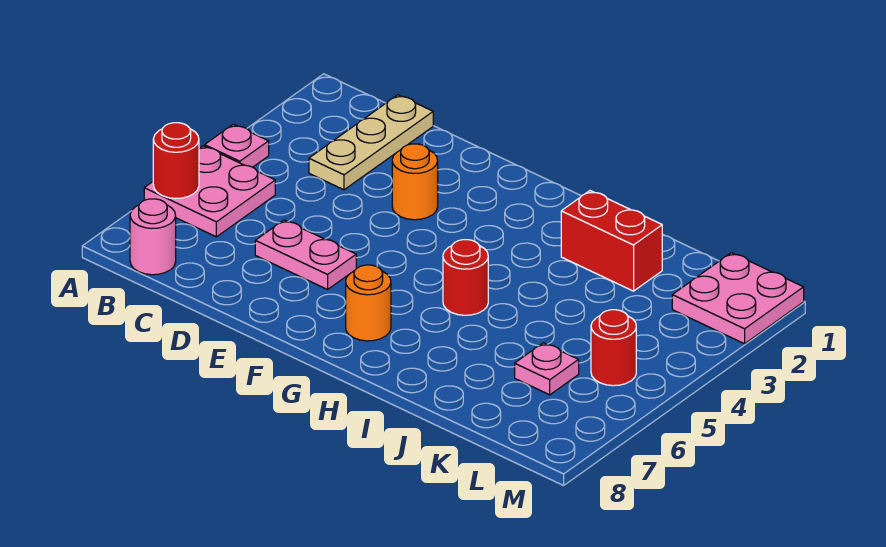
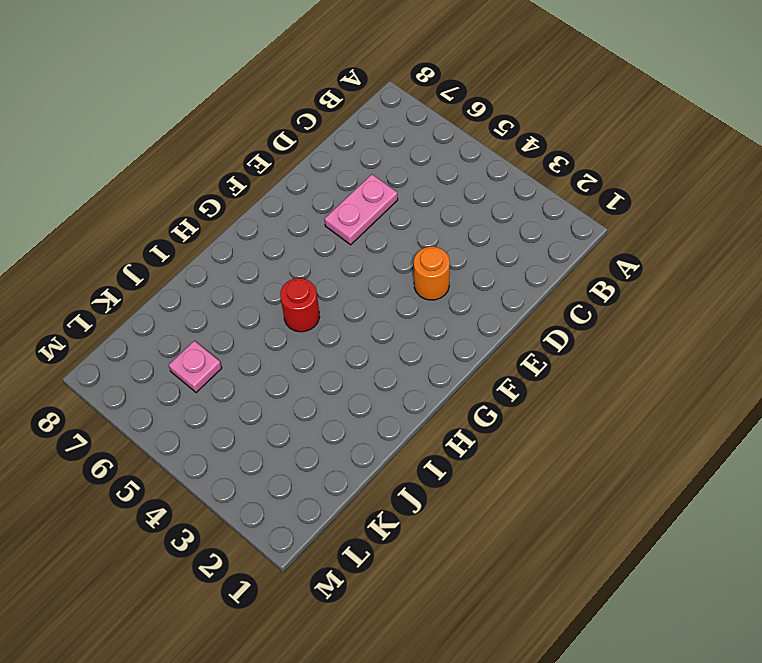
none -> pink plate A4 level 1
none -> pink plate A5:B6 level 1
none -> pink round brick B8 level 1

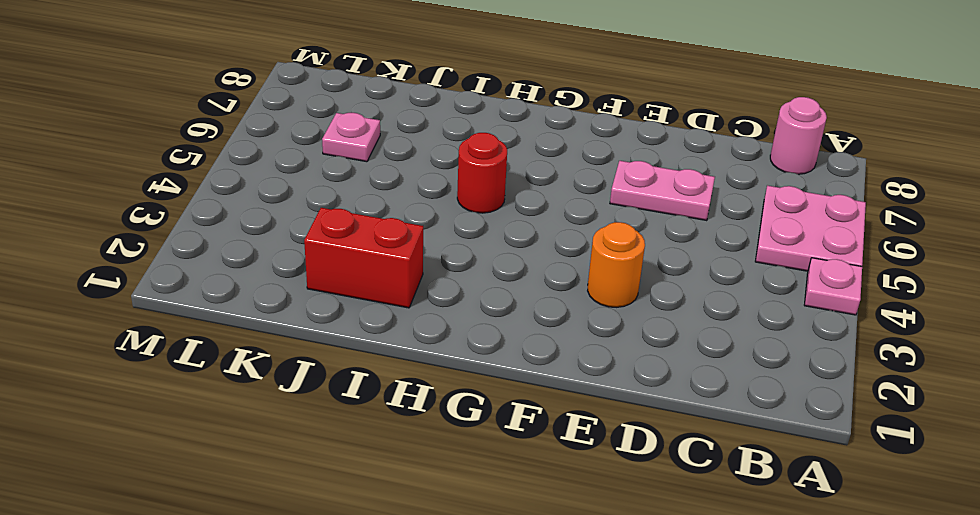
none -> tan plate C1:C3 level 1
none -> orange round brick G7 level 1
none -> pink plate L1:M2 level 1

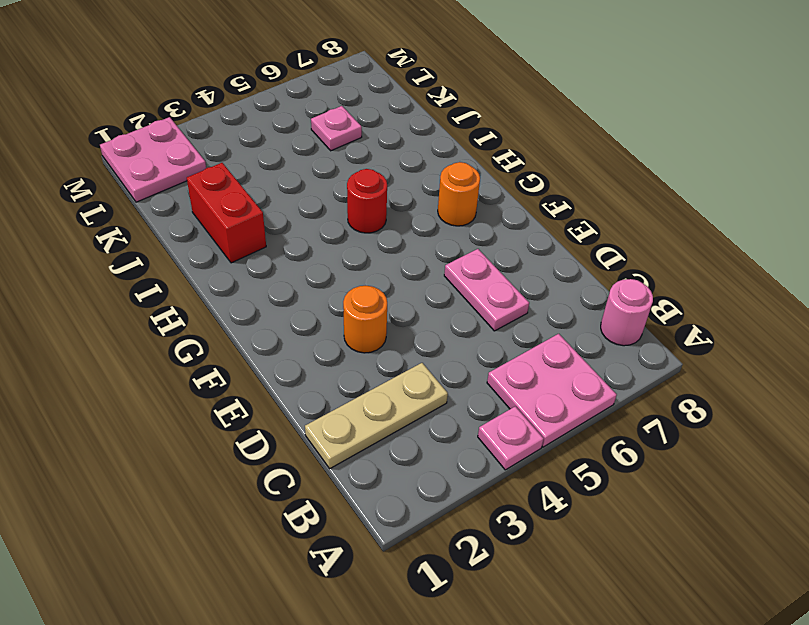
none -> red round brick L5 level 1
none -> red round brick A6 level 2

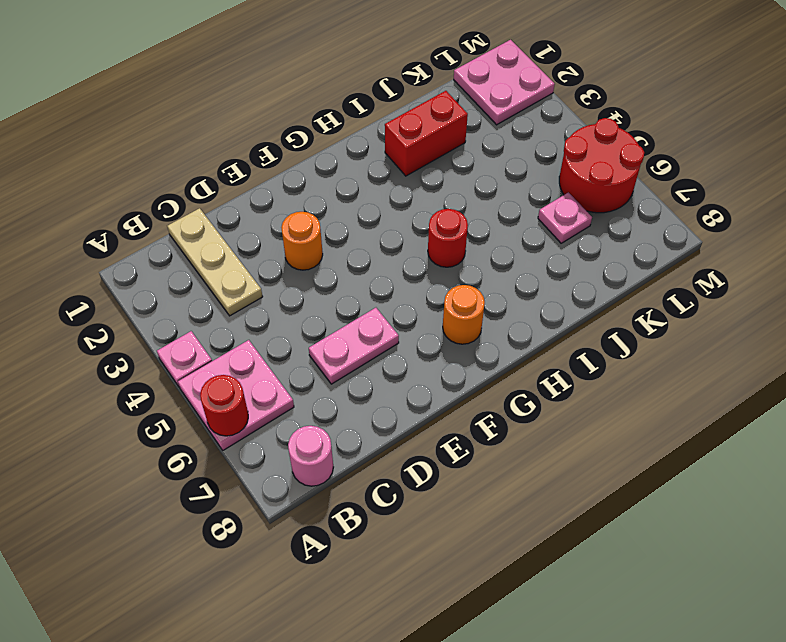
red round brick L5:M6 level 1 -> red round brick L5 level 1

